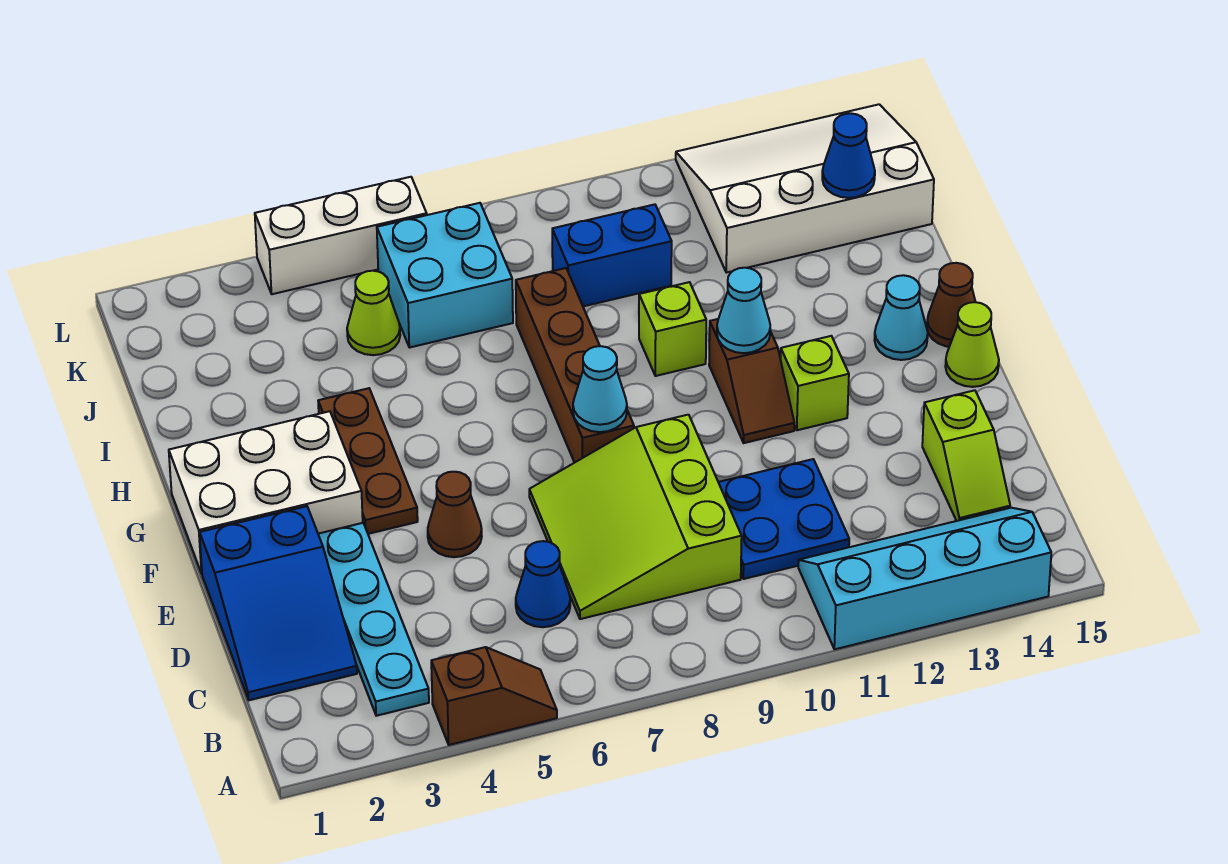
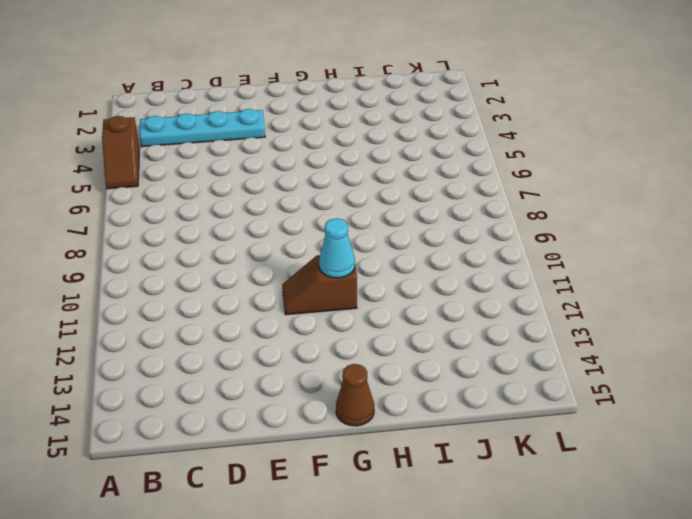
none -> cyan slope A11:B14 level 1 top A
none -> blue slope C1:E2 level 1 top E
none -> blue cone C6 level 1

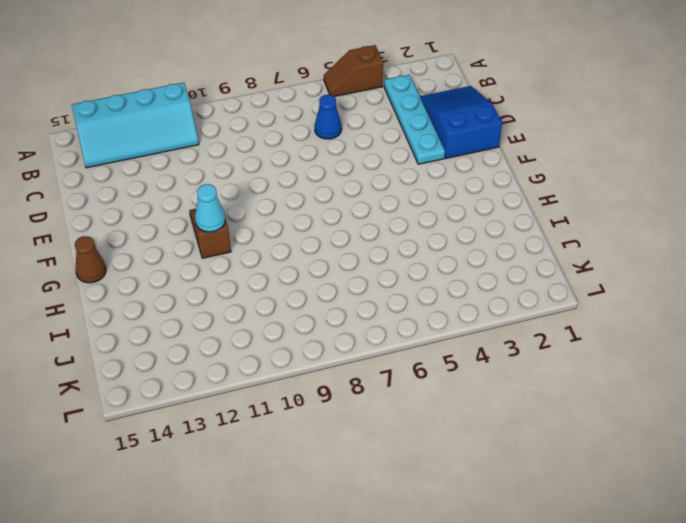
none -> lime slope C7:E9 level 1 top 9
none -> blue plate C10:D11 level 1
none -> lime slope C14:D14 level 1 top D

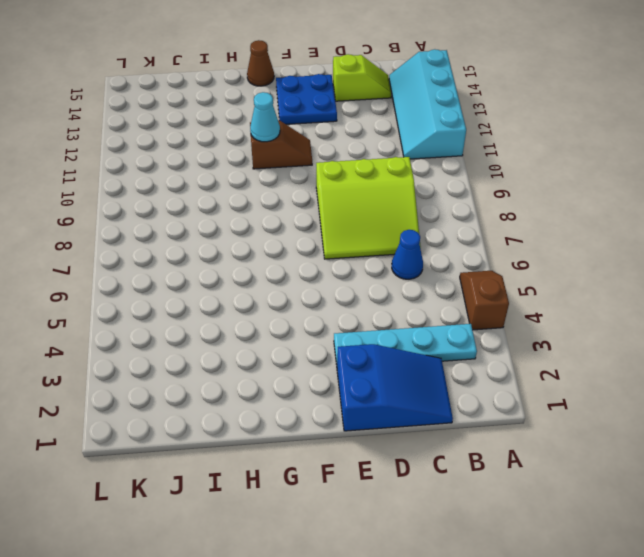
blue plate E13:F14 level 1 -> blue plate C10:D11 level 1
none -> brown cone E5 level 1
none -> white brick F1:G3 level 1
none -> brown plate F4:H4 level 1

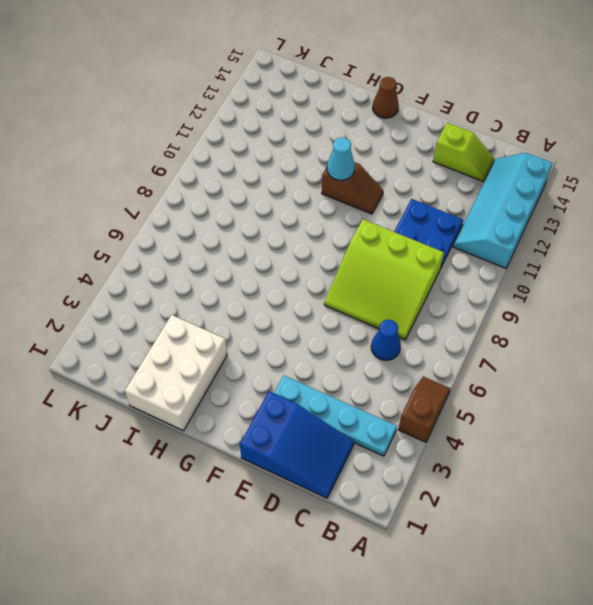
white brick H1:I3 level 1 -> white brick F1:G3 level 1
none -> brown cone E5 level 1
none -> brown plate F4:H4 level 1
none -> brown brick F8:I8 level 1

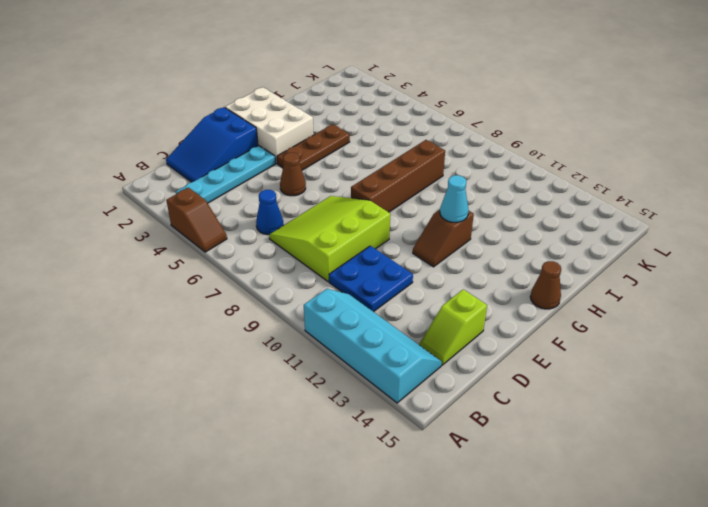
none -> lime brick F12 level 1
none -> lime cone F15 level 1
none -> cyan cone G14 level 1

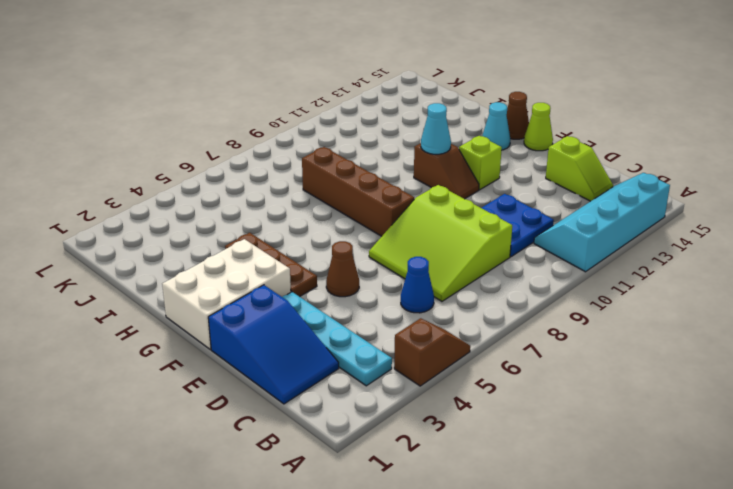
none -> lime brick H10 level 1
none -> lime cone J5 level 1
none -> cyan brick J6:K7 level 1

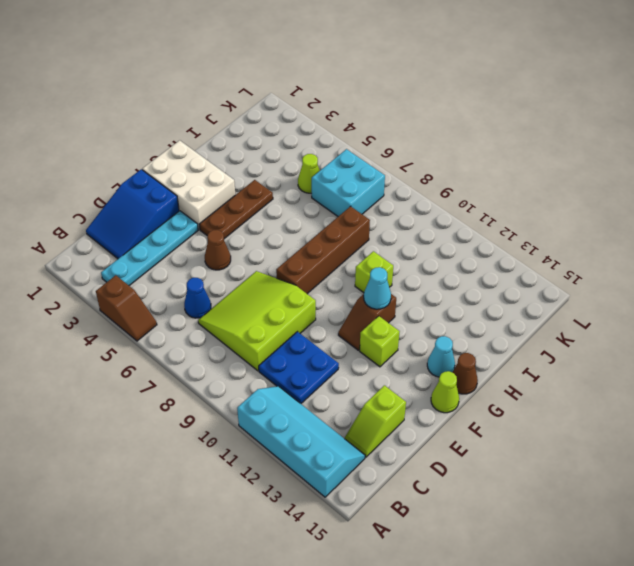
none -> blue brick J9:J10 level 1
none -> white slope J12:L15 level 1 top J
none -> white brick L4:L6 level 1

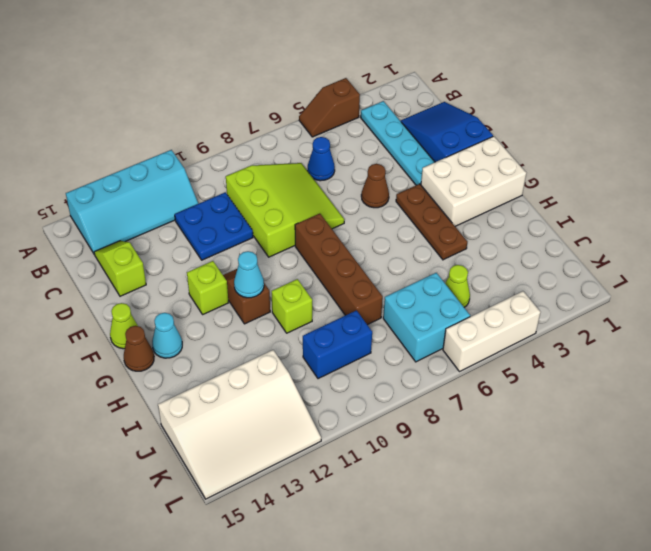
none -> cyan cone F8 level 2
none -> blue cone J14 level 2

